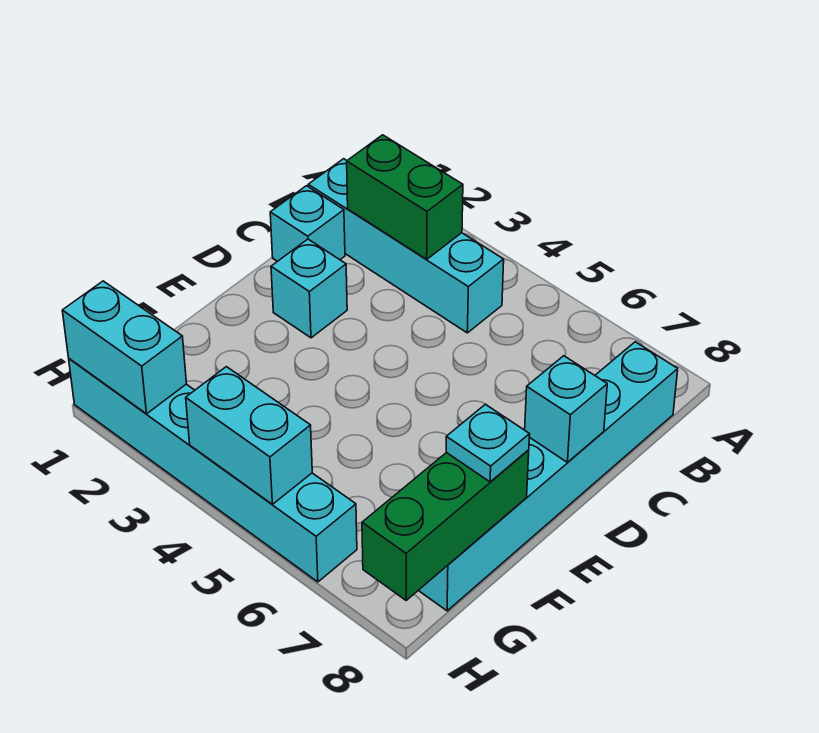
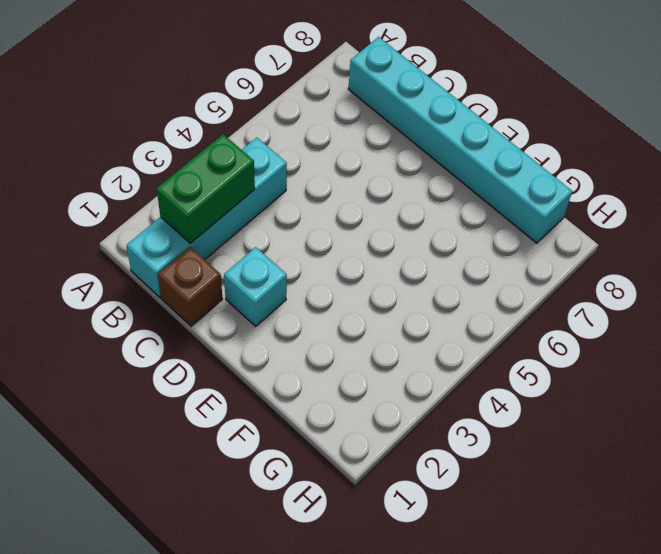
brown brick C1 level 1 -> cyan brick C1 level 1
none -> cyan brick H1:H6 level 1
none -> cyan brick D8 level 2

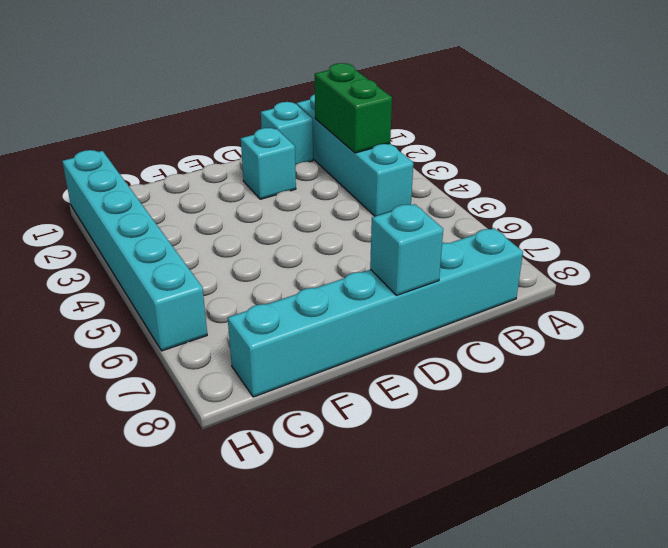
none -> green brick F8:H8 level 2
none -> cyan brick H1:H2 level 2

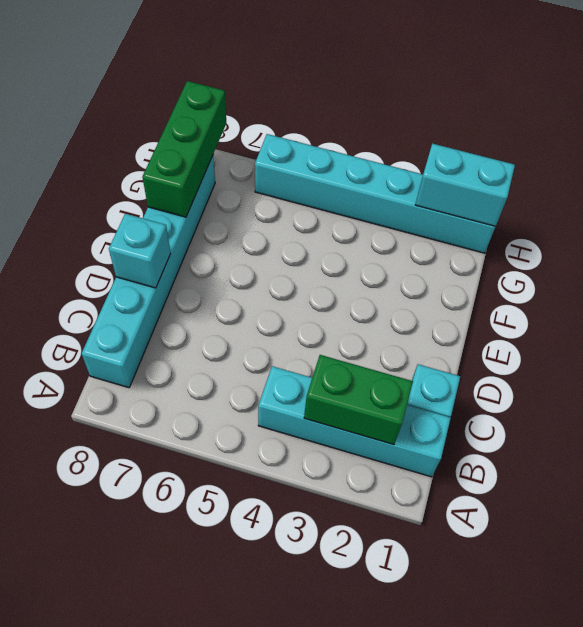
none -> cyan brick D2 level 1
none -> cyan brick H4:H5 level 2

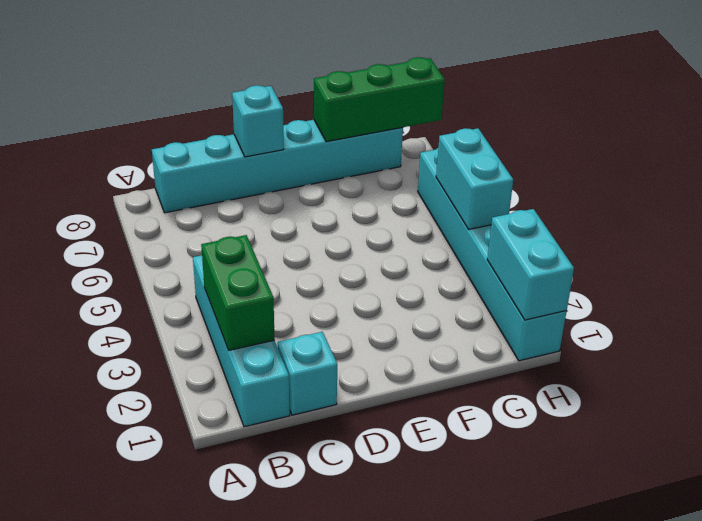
none -> cyan brick D2 level 1
none -> cyan plate F8 level 3

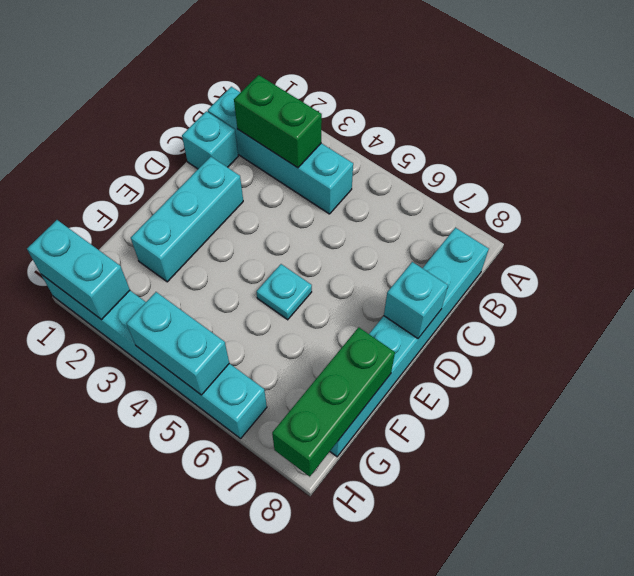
cyan brick D2:F2 level 1 -> cyan brick D2 level 1
cyan plate E5 level 1 -> cyan plate F8 level 3

